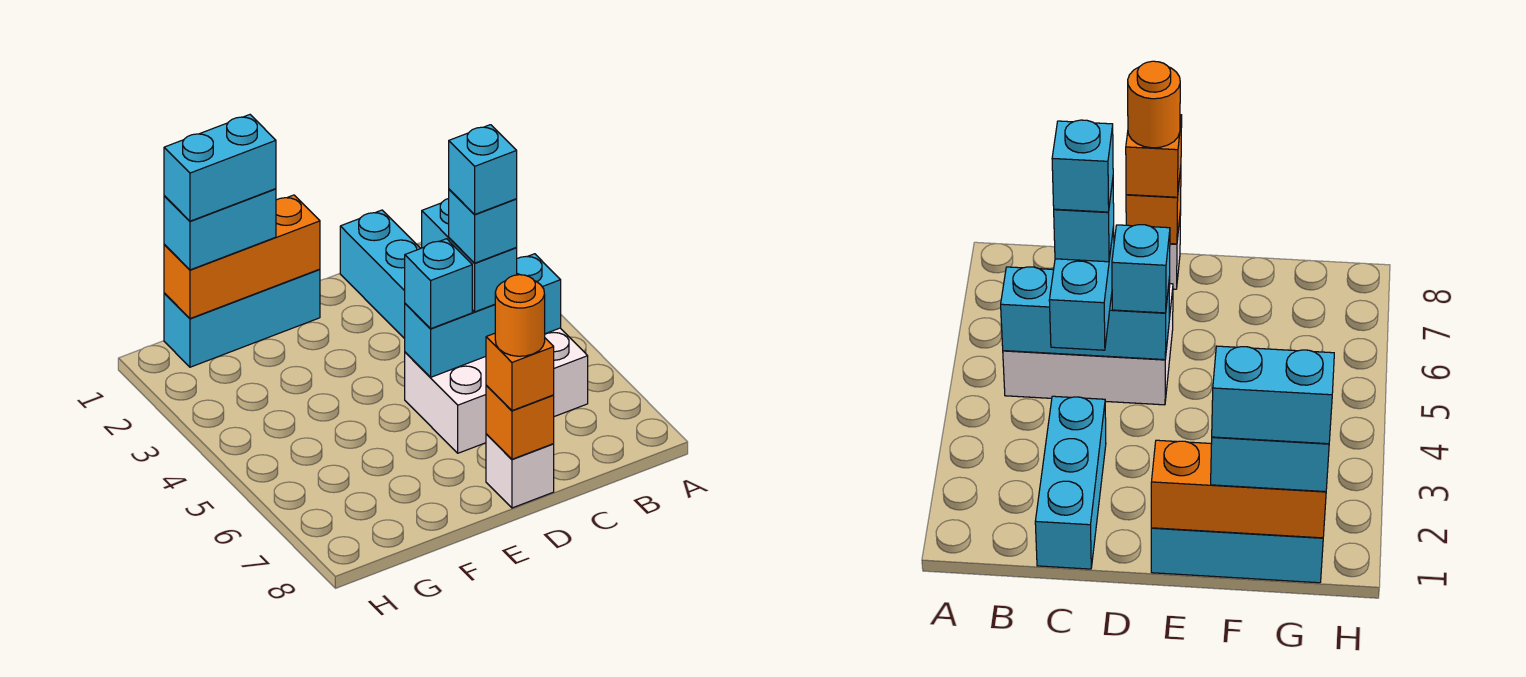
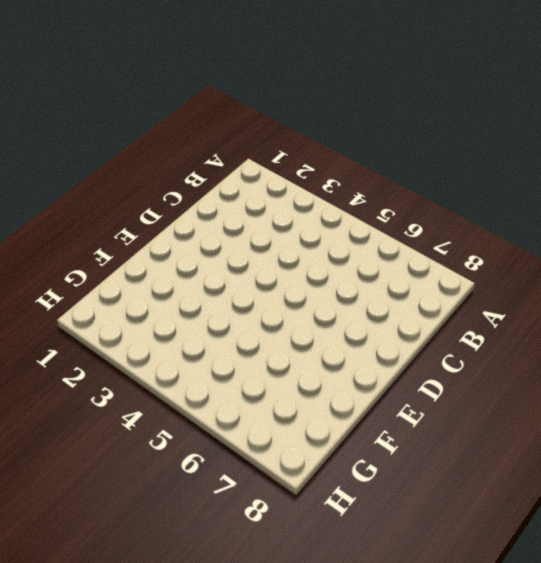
none -> white brick B5:D6 level 1
none -> cyan brick C1:C3 level 1
none -> white brick D8 level 1

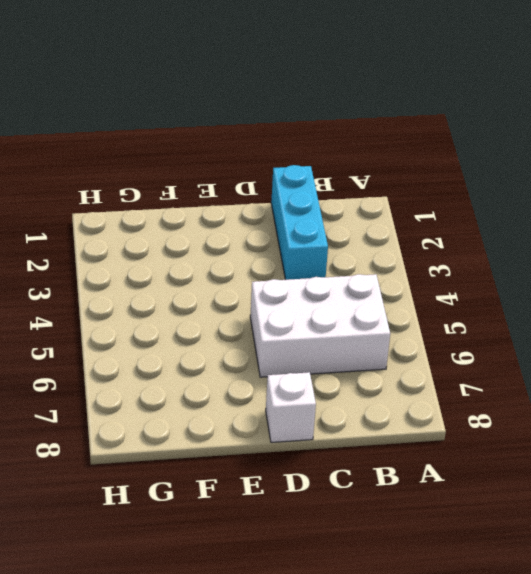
none -> cyan brick E1:G1 level 1
none -> cyan brick B5:D5 level 2
none -> orange brick D8 level 2

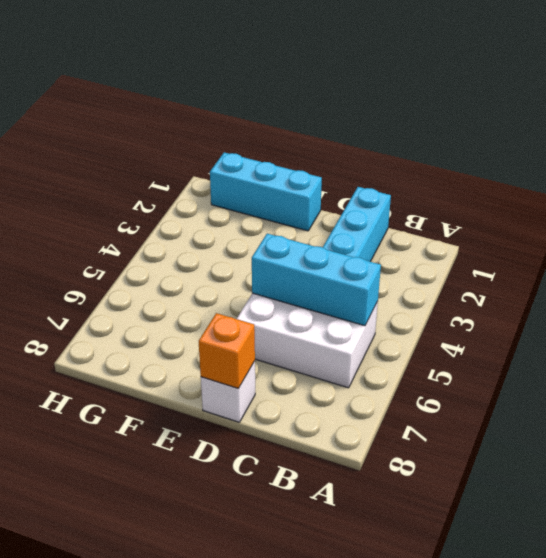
none -> orange brick E1:G1 level 2
none -> cyan brick C4:C5 level 3
none -> cyan brick D5 level 3

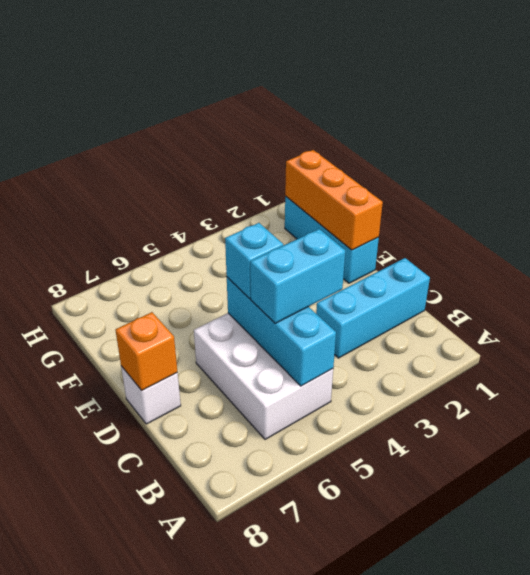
none -> orange brick D8 level 3
none -> cyan brick F1:G1 level 3
none -> cyan brick C5 level 4

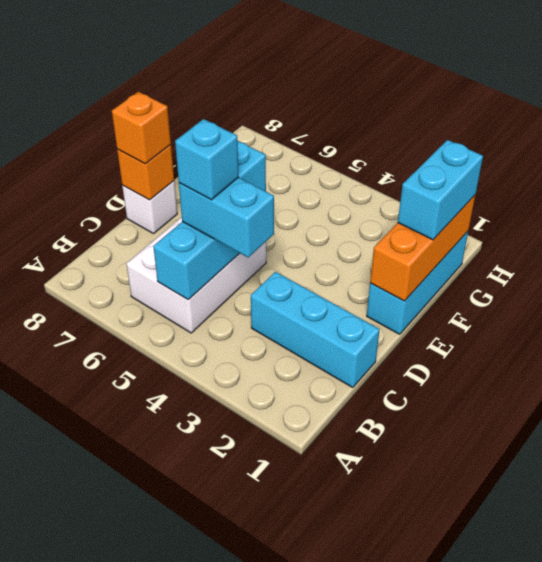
none -> orange round brick D8 level 4
none -> cyan brick F1:G1 level 4
none -> cyan brick C5 level 5

